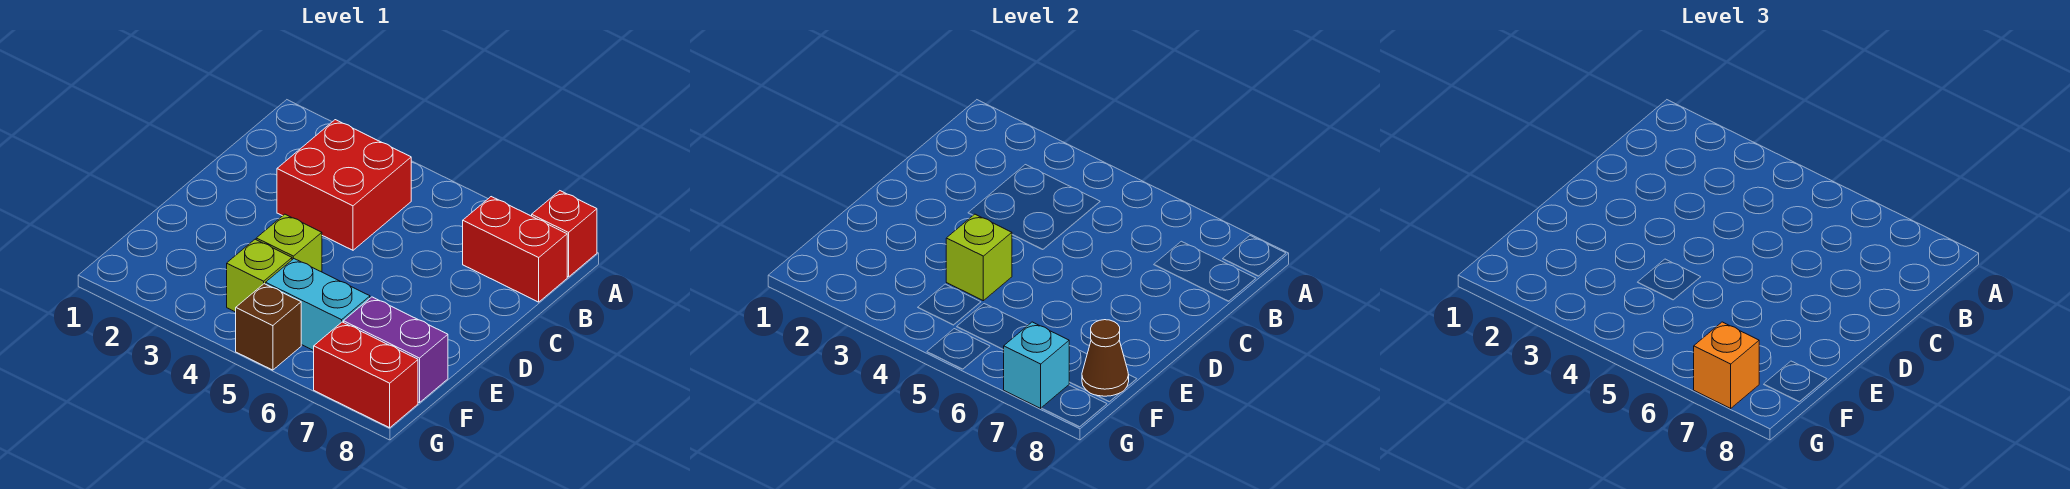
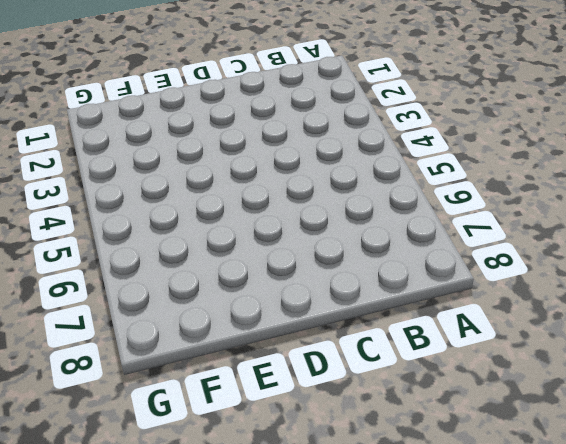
none -> red brick A8 level 1
none -> red brick B3:C4 level 1
none -> red brick B7:B8 level 1

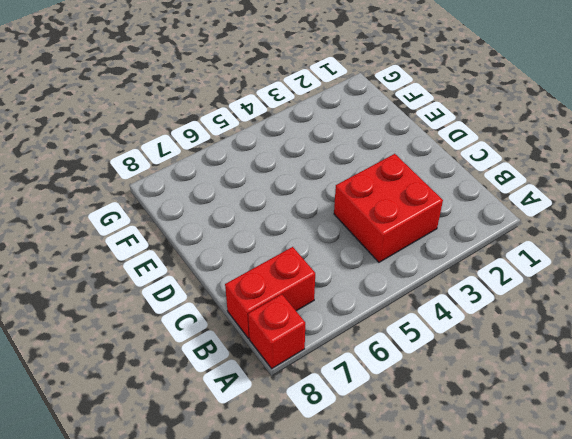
none -> lime brick E4 level 1
none -> lime brick F4 level 1
none -> cyan brick F5:F6 level 1

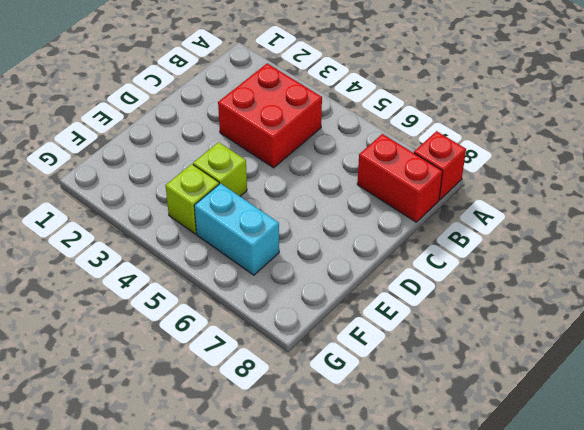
none -> purple brick F7:F8 level 1
none -> brown brick G5 level 1
none -> red brick G7:G8 level 1

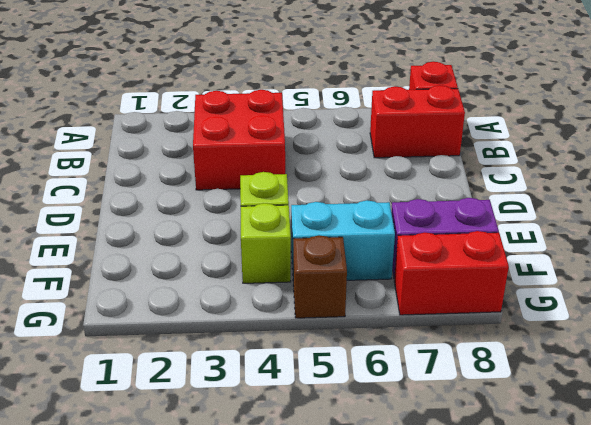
none -> lime brick E4 level 2
none -> brown cone F8 level 2
none -> cyan brick G7 level 2

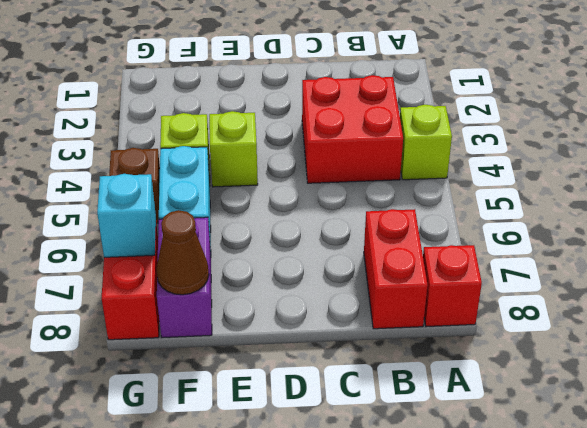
lime brick A4 level 1 -> lime brick E4 level 2
none -> orange brick G7 level 3

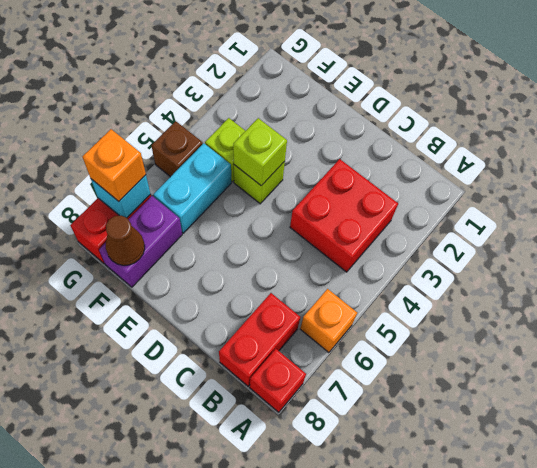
orange brick A6 level 1 -> none

